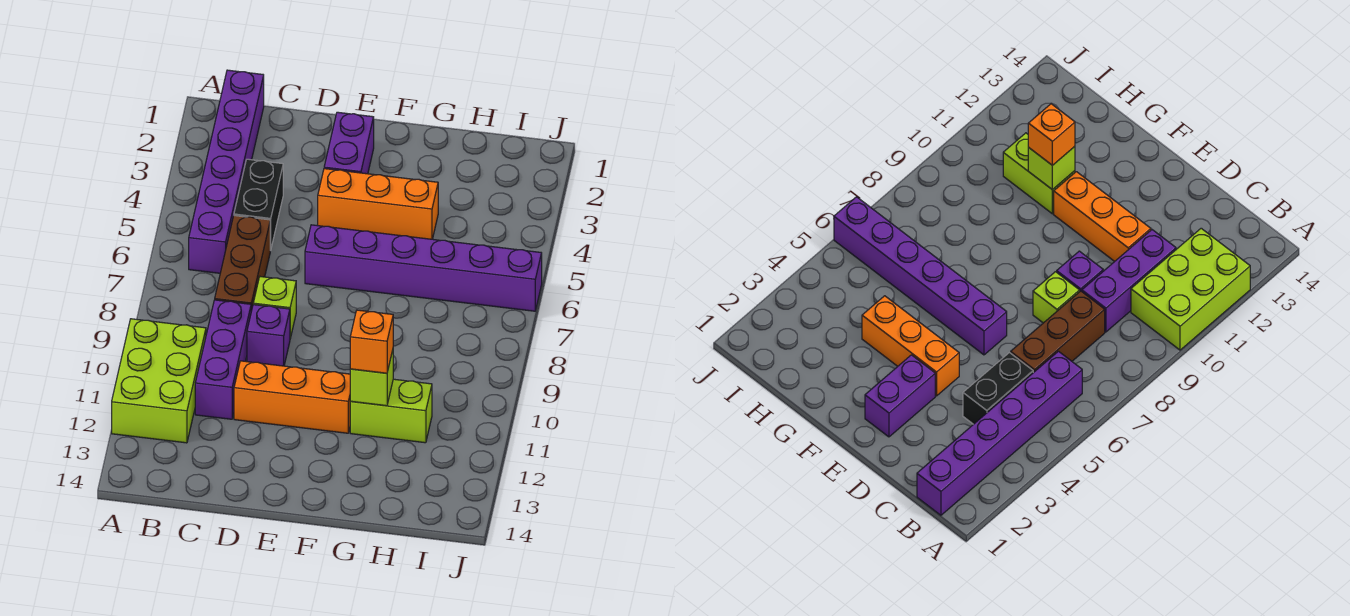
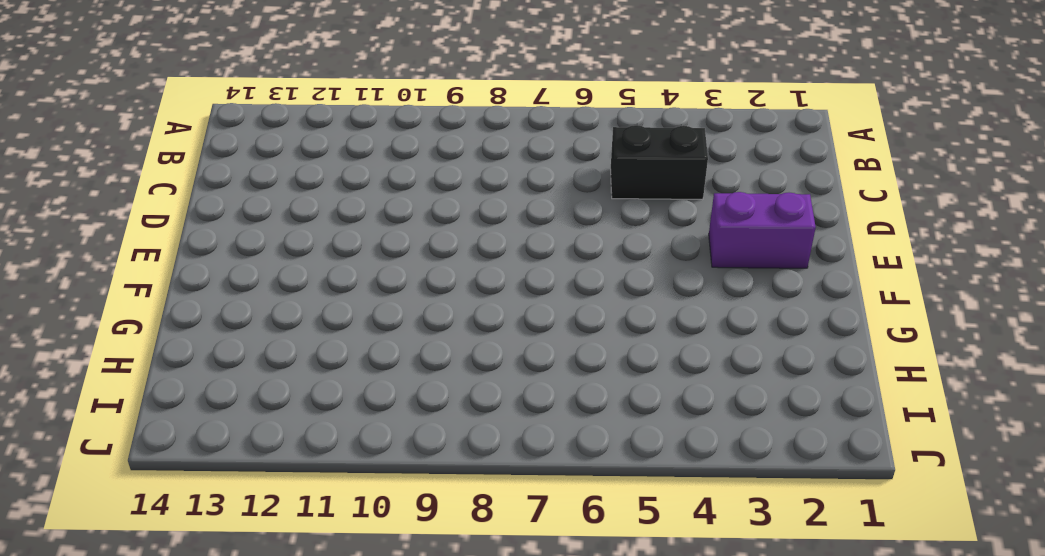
none -> lime brick A10:B12 level 1
none -> purple brick B1:B6 level 1
none -> brown brick C6:C8 level 1

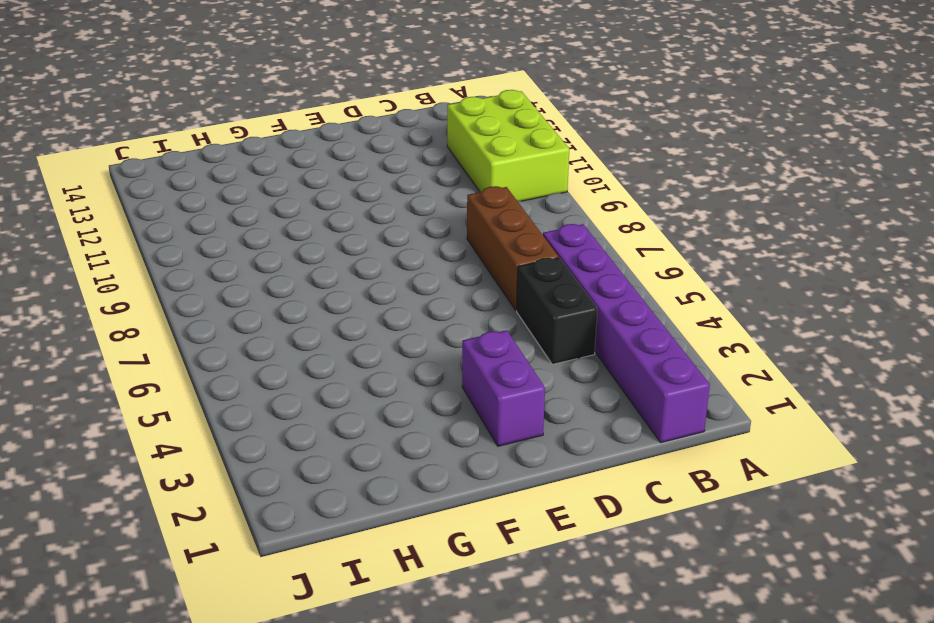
none -> purple brick C9:C11 level 1
none -> lime brick D8 level 1
none -> purple brick D9 level 1

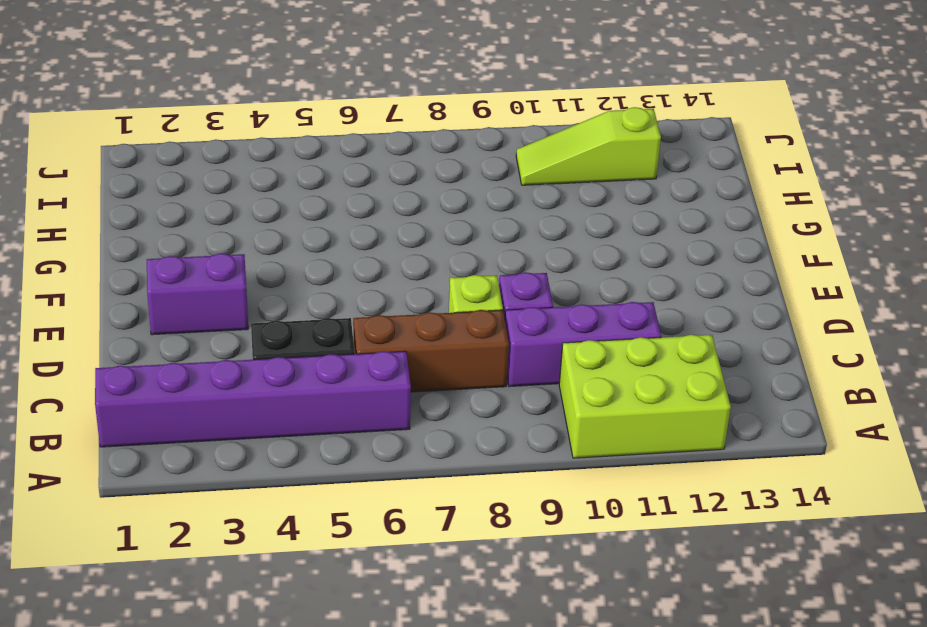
lime slope I10:I12 level 1 top 12 -> none
none -> orange brick D11:F11 level 1
none -> orange brick E4:G4 level 1
none -> purple brick E6:J6 level 1

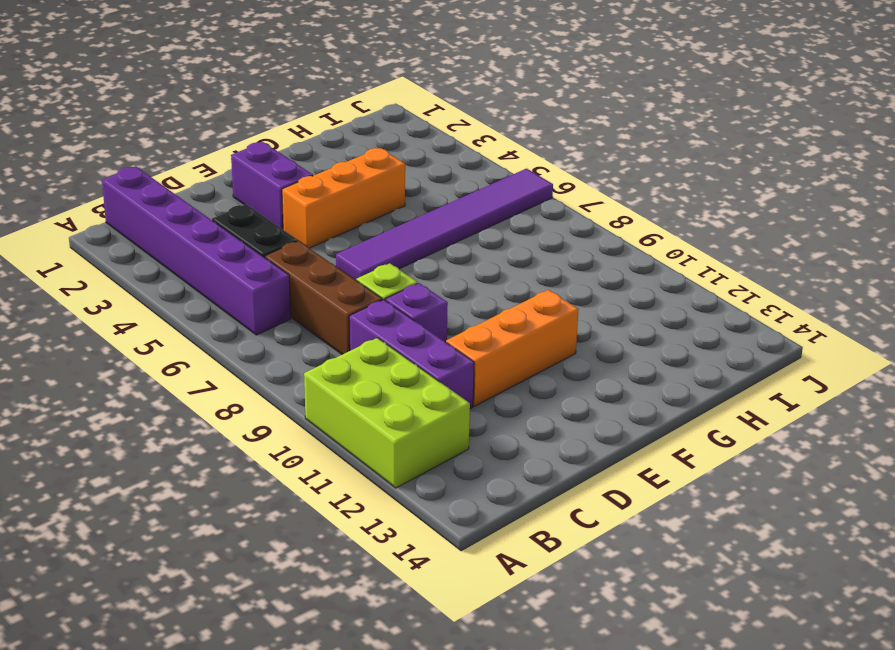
purple tile E6:J6 level 1 -> purple brick E6:J6 level 1
none -> lime brick G11:H11 level 1
none -> lime brick G11 level 2
none -> orange brick G11 level 3

